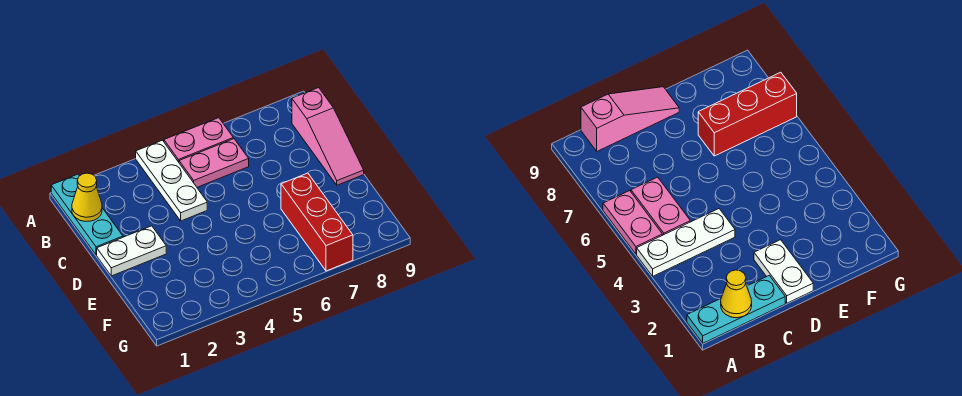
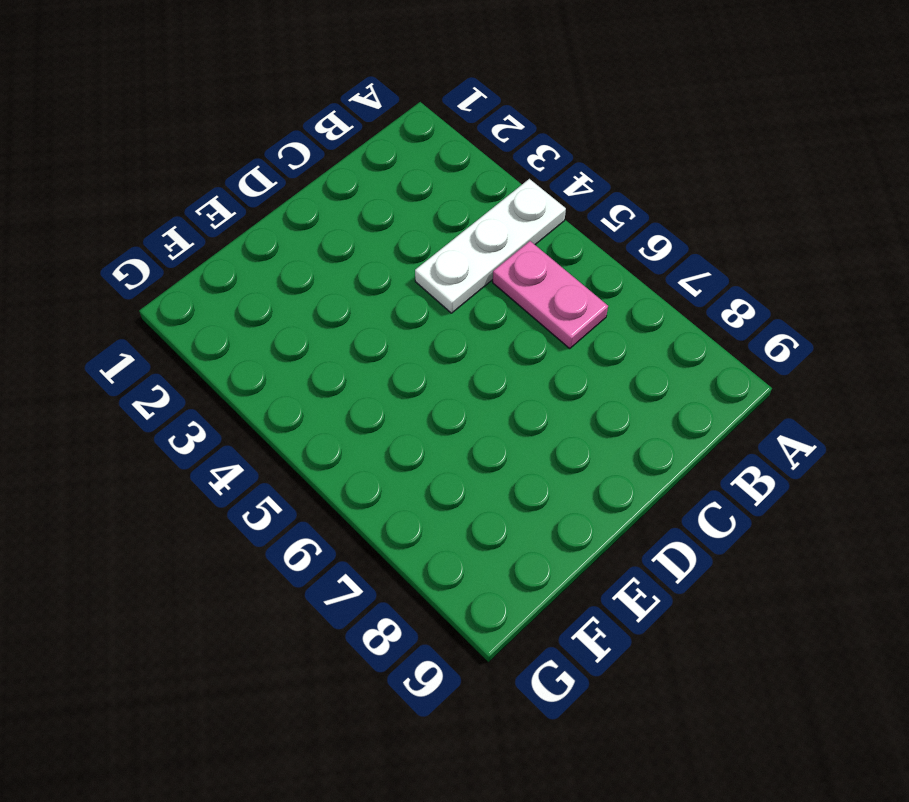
none -> cyan plate A1:C1 level 1
none -> pink plate A5:A6 level 1

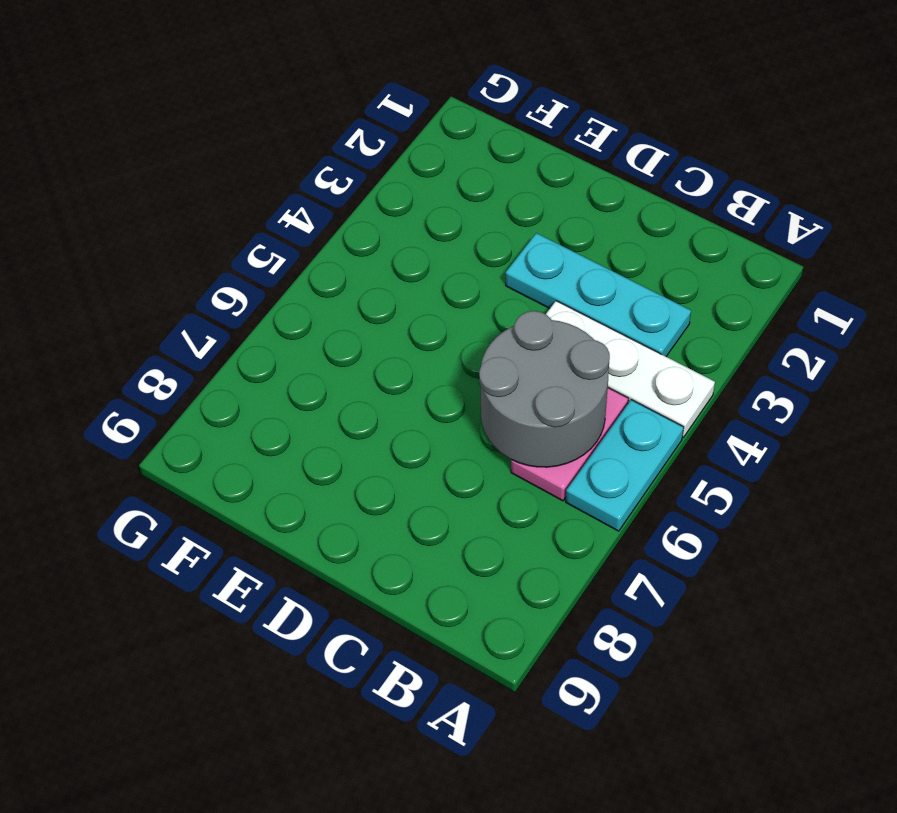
cyan plate A5:A6 level 1 -> pink plate A5:A6 level 1
cyan plate B3:D3 level 1 -> cyan plate A1:C1 level 1
grey round brick B5:C6 level 2 -> none
none -> pink slope B9:D9 level 1 top B
none -> white plate D1:D2 level 1

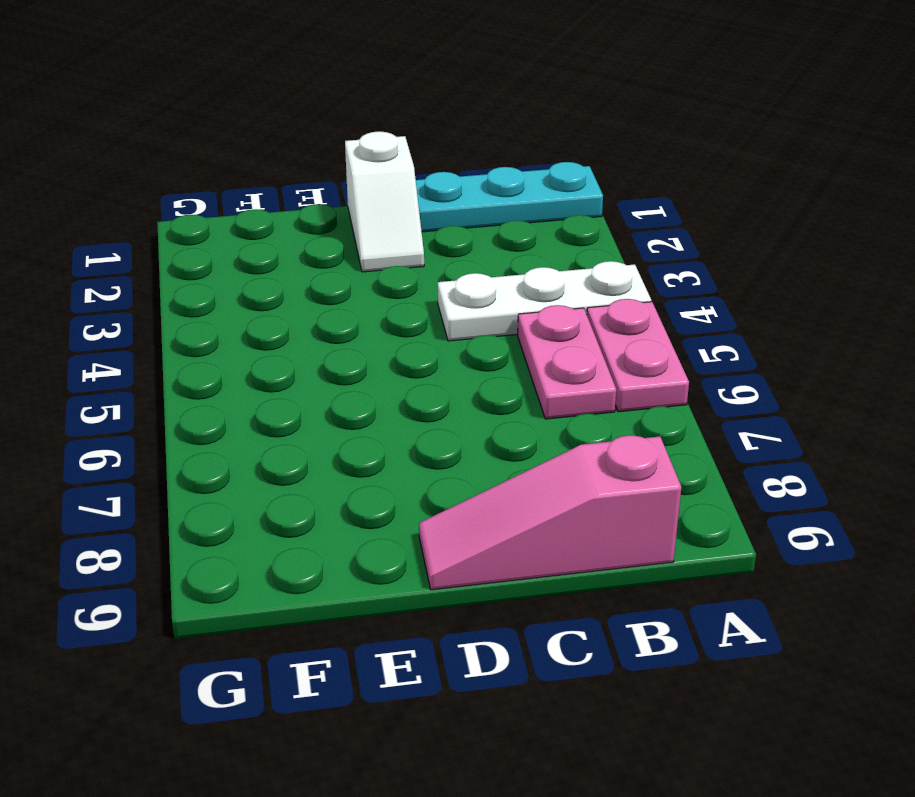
white slope D1:D2 level 1 top 1 -> white plate D1:D2 level 1
none -> red brick E7:G7 level 1
none -> yellow cone B1 level 2

